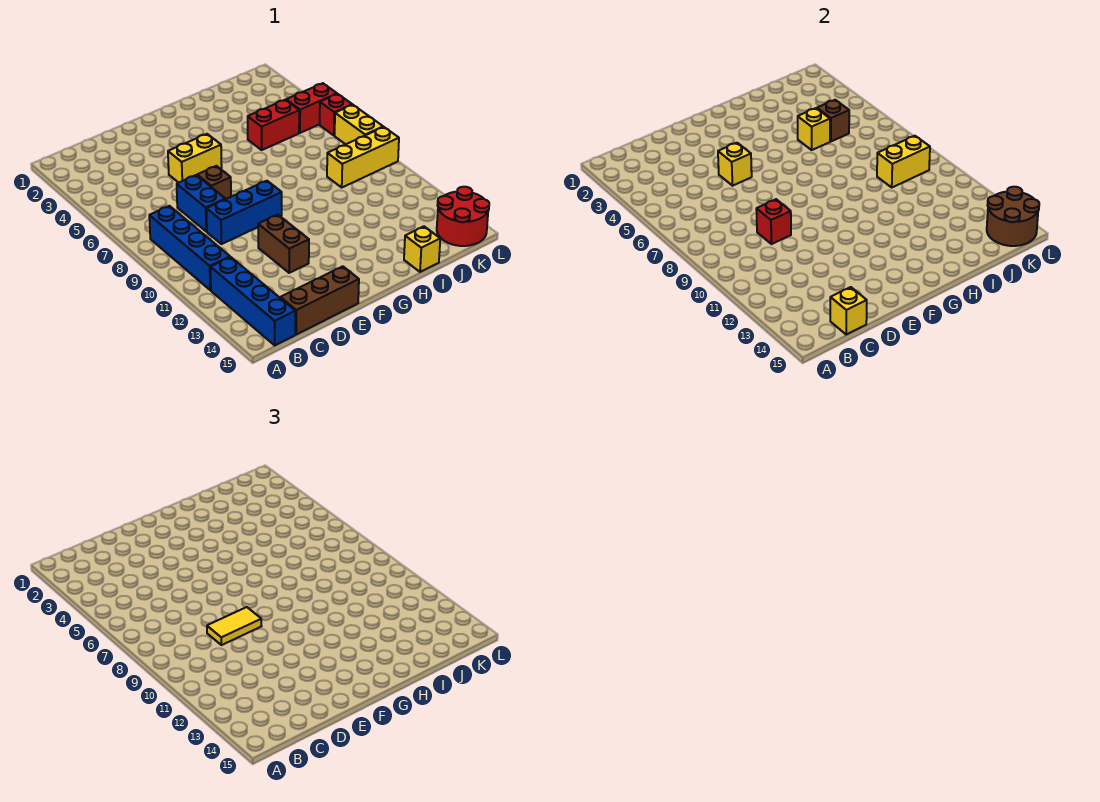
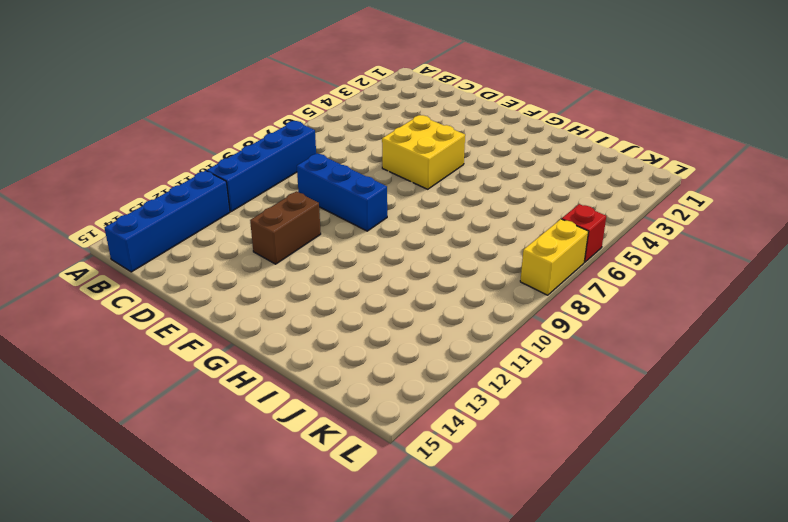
yellow brick E5:F6 level 1 -> yellow brick E5:F5 level 1
none -> brown brick C15:E15 level 1
none -> blue brick D7:D8 level 1
none -> brown brick E7 level 1

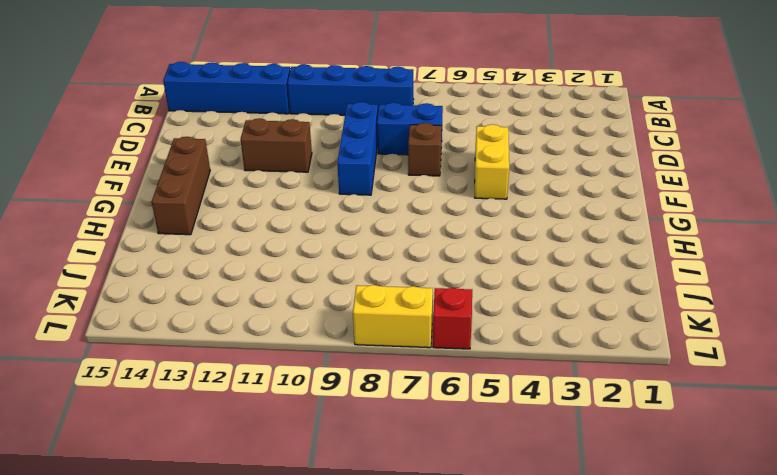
brown brick F14:H14 level 1 -> brown brick C15:E15 level 1
none -> red brick I5:J5 level 1
none -> yellow brick I15 level 1
none -> yellow brick J9:L9 level 1

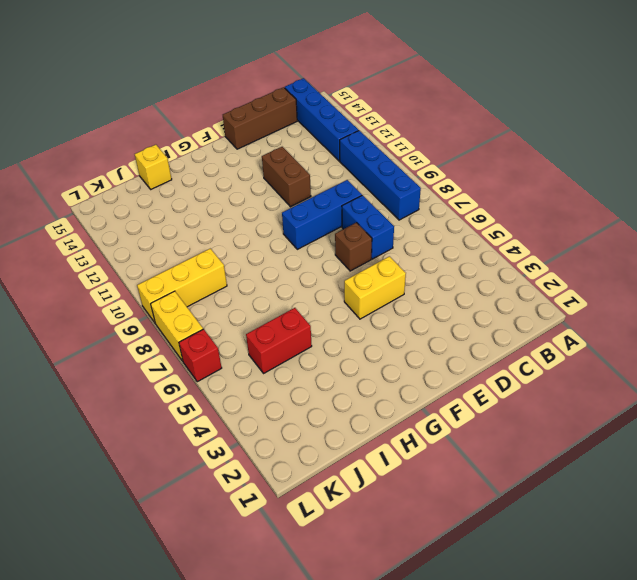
none -> red brick K5:L5 level 1
none -> red round brick K14:L15 level 1
none -> yellow brick C15 level 2

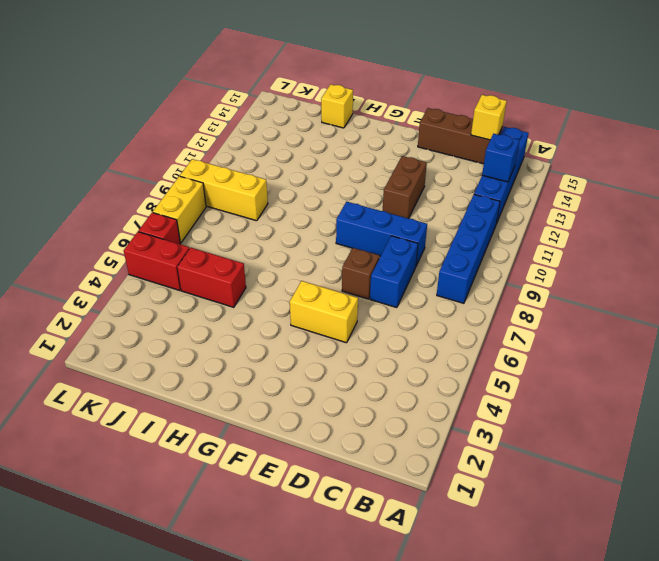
blue brick B13 level 2 -> none
none -> red round brick K14:L15 level 1
none -> red brick D9 level 2
none -> yellow brick E5 level 2

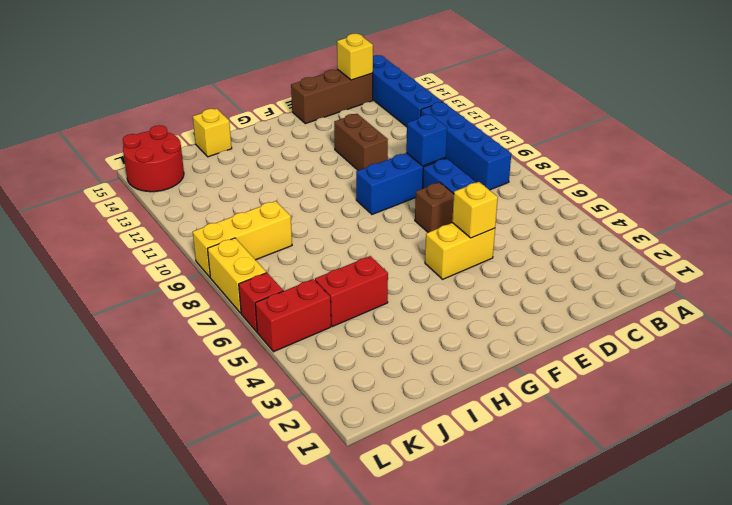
blue brick D9 level 2 -> red brick D9 level 2
none -> yellow brick I5 level 2
none -> brown brick J5 level 2
none -> yellow brick J9:K9 level 2

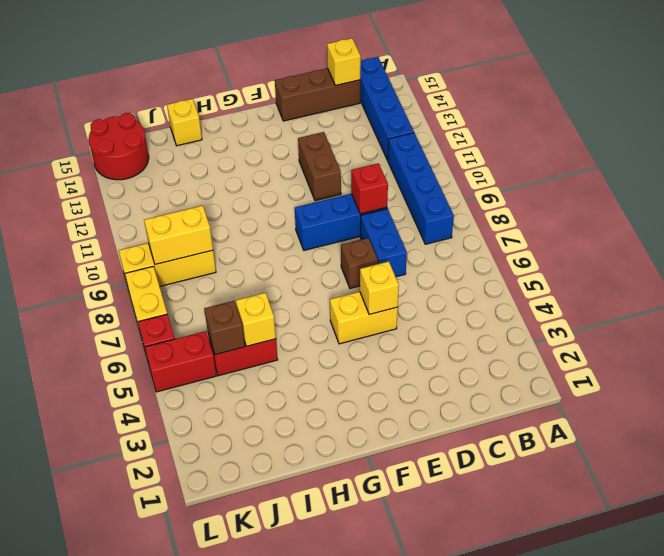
none -> brown round brick K14:L15 level 2
none -> yellow tile D9:E9 level 3

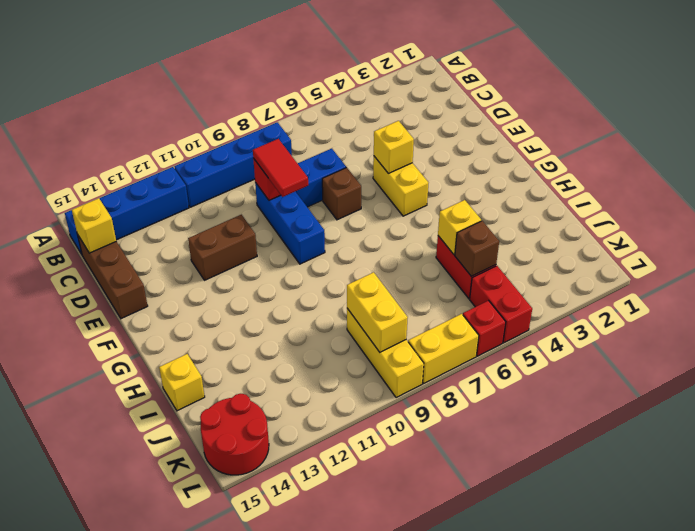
red tile D9:E9 level 3 -> yellow tile D9:E9 level 3
none -> brown round brick K14:L15 level 2

